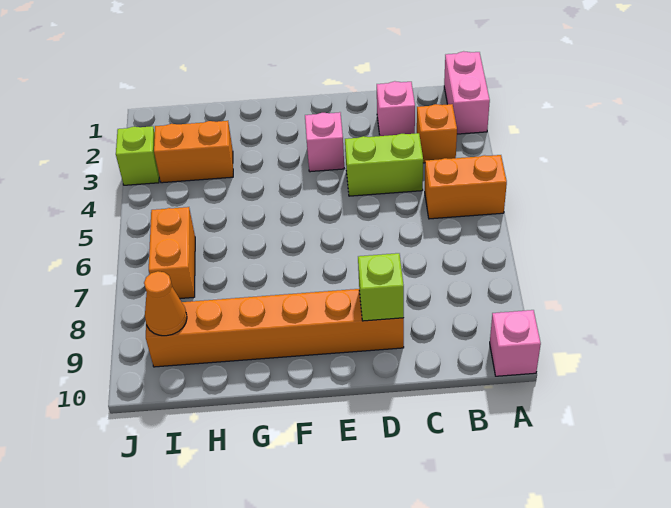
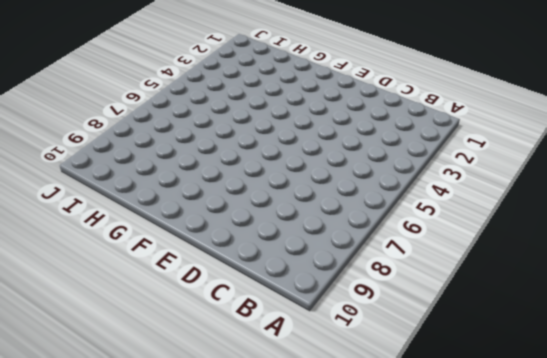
none -> pink brick A1:A2 level 1
none -> orange brick A5:B5 level 1
none -> pink brick A10 level 1

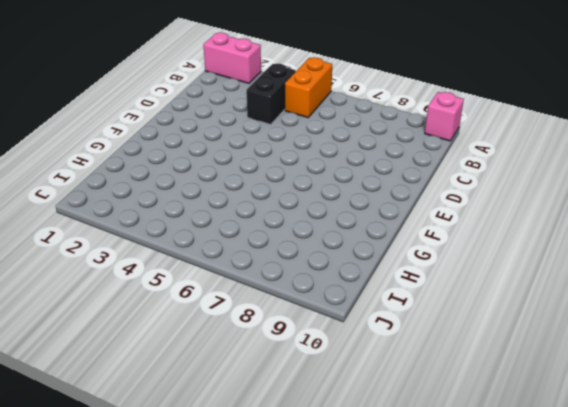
black brick B4:C4 level 1 -> lime brick C4:D4 level 1
none -> orange brick B3 level 1
none -> pink brick C2 level 1
none -> orange brick D9:I9 level 1

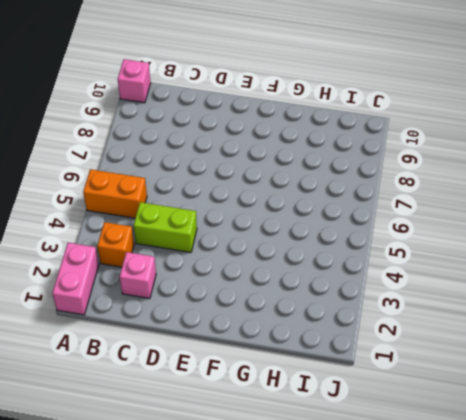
none -> orange brick D9:I9 level 1
none -> pink brick E3 level 1
none -> orange brick H3:I3 level 1

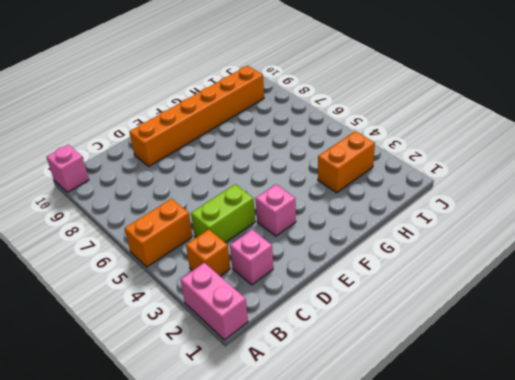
none -> orange brick I6:I7 level 1
none -> lime brick J3 level 1
none -> lime brick D9 level 2

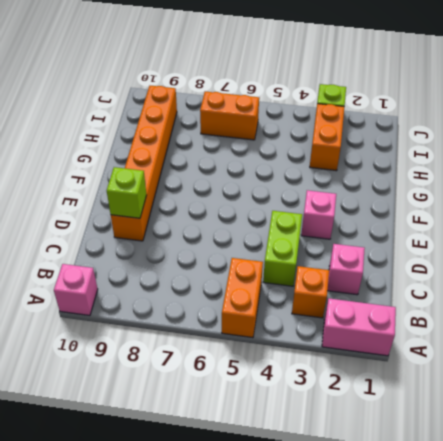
none -> orange cone I9 level 2

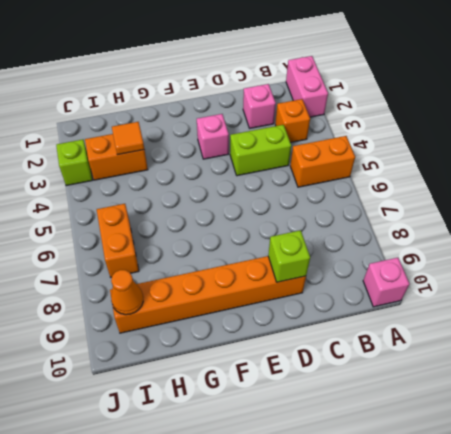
orange tile H3 level 2 -> none

